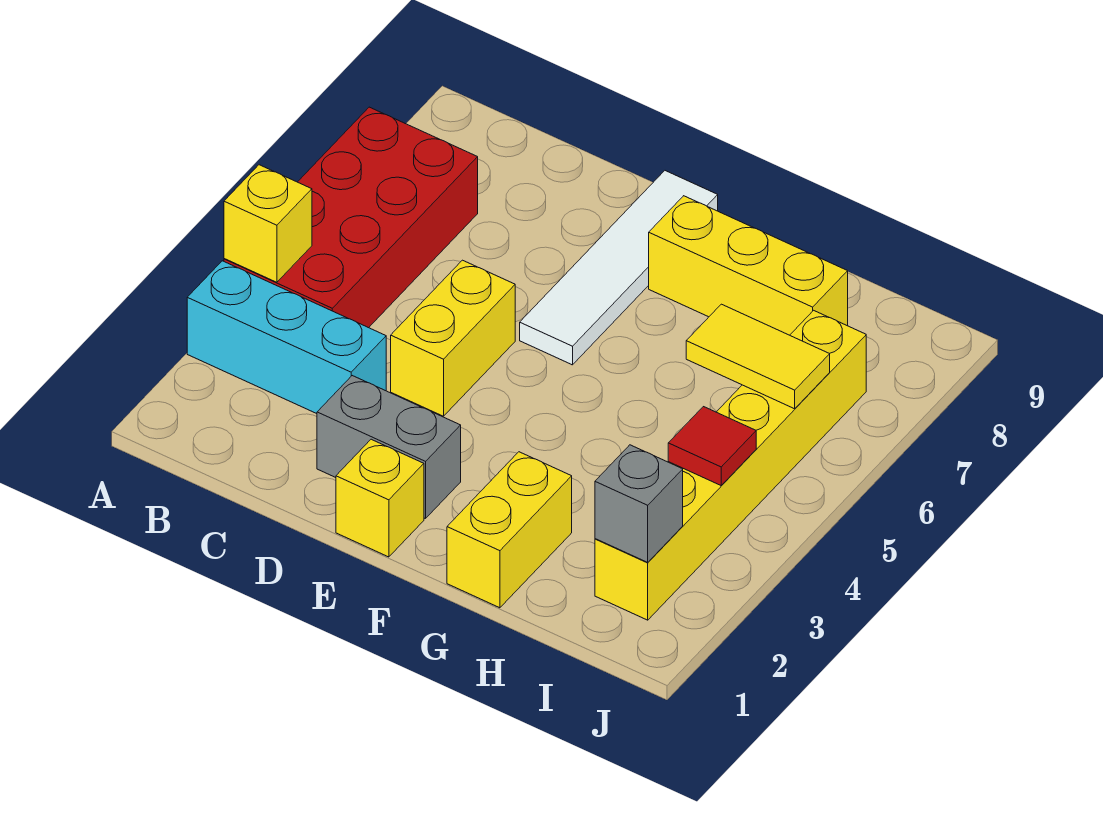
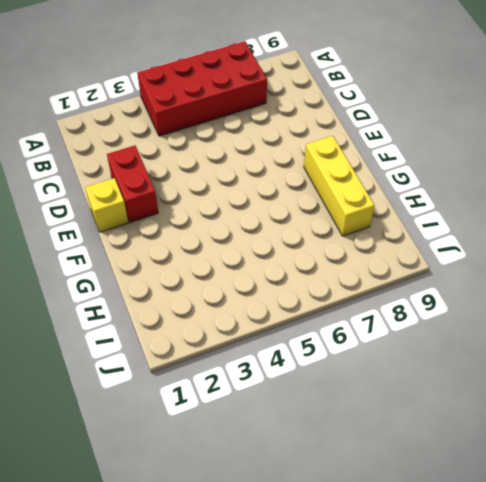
red brick D2:E2 level 1 -> grey brick D2:E2 level 1
none -> cyan brick A3:C3 level 1
none -> yellow brick D4:D5 level 1
none -> white tile E6:E9 level 1

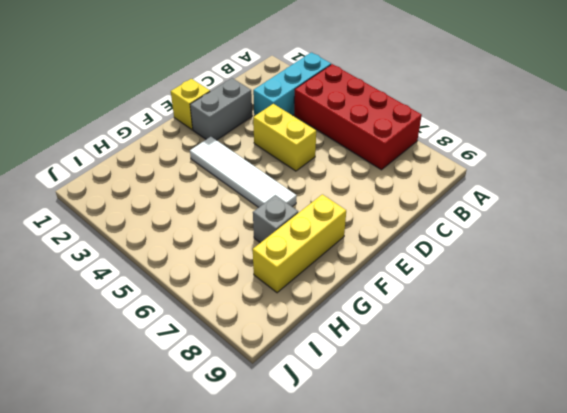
white tile F3:F6 level 1 -> white tile E6:E9 level 1
grey brick G7 level 1 -> grey brick I2 level 2
none -> yellow brick G1:G2 level 1
none -> yellow brick I2:I7 level 1
none -> yellow brick A4 level 2

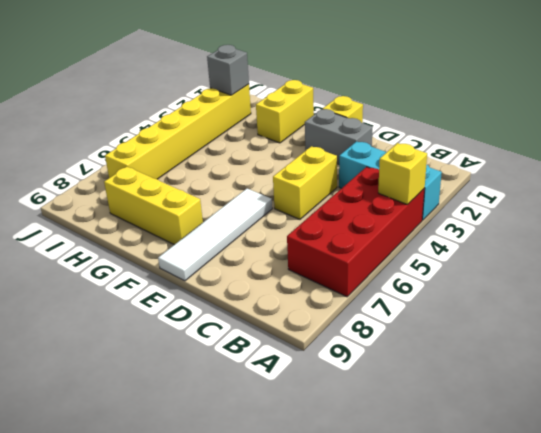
none -> yellow tile H6:I6 level 2
none -> red tile I4 level 2

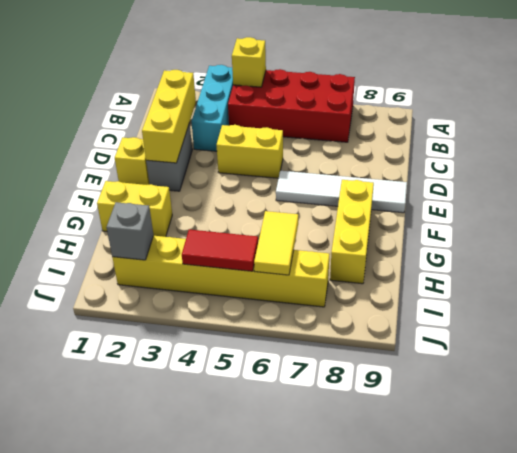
yellow brick C2:E2 level 2 -> none
red tile I4:I5 level 2 -> red tile I4 level 2

